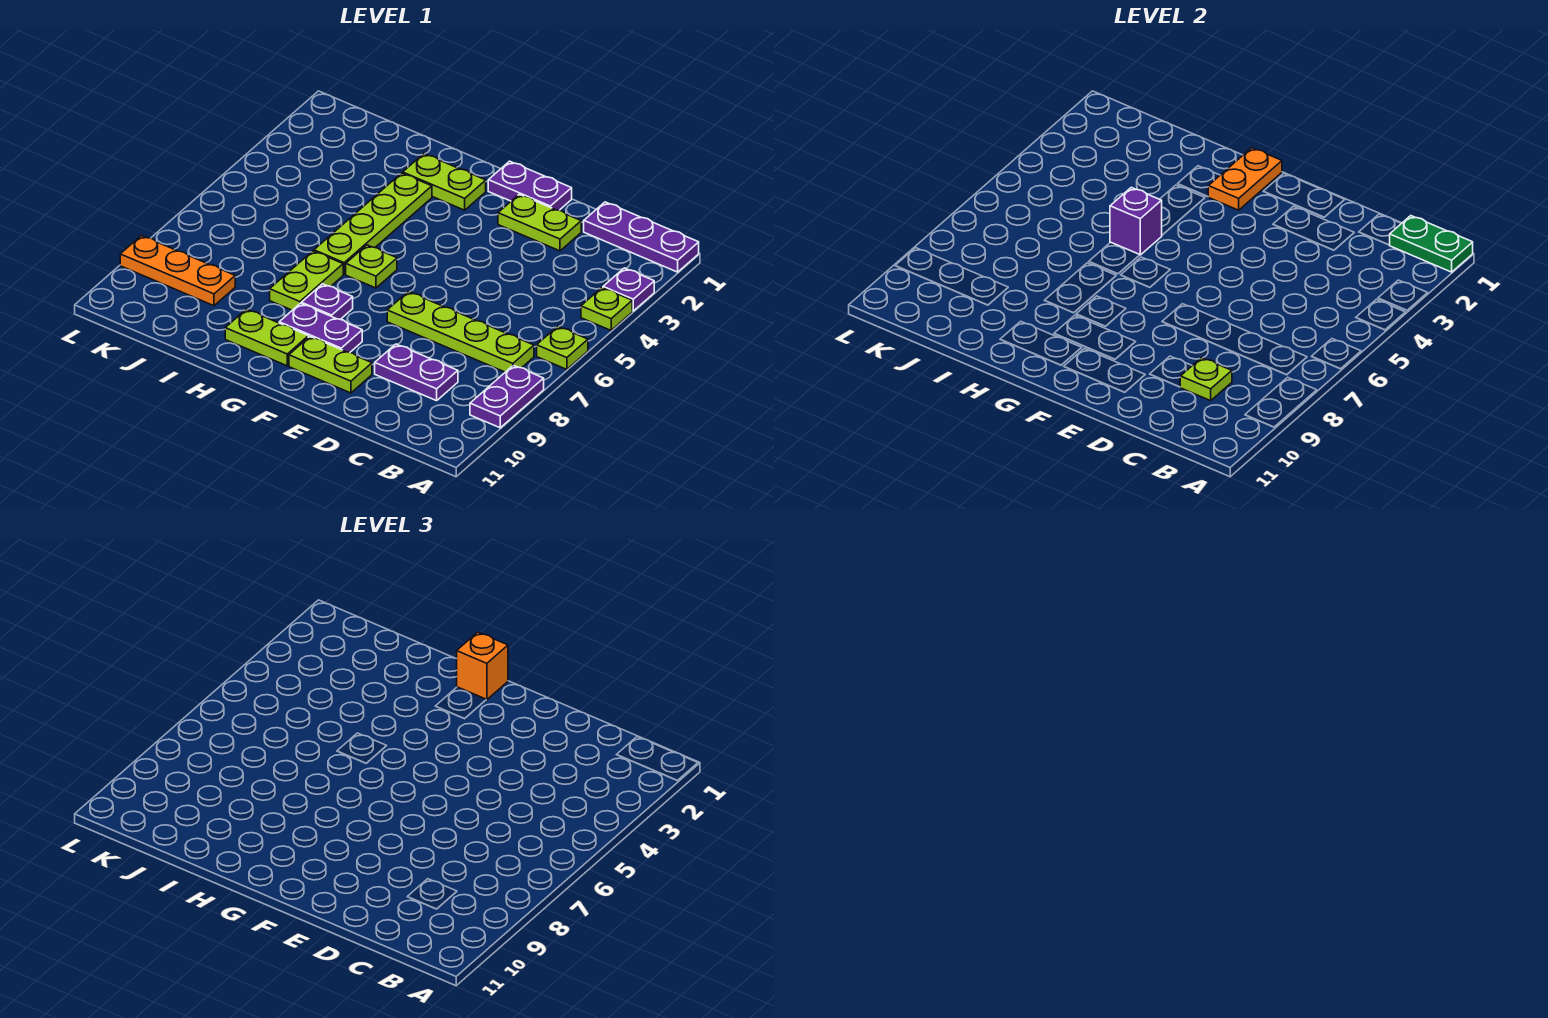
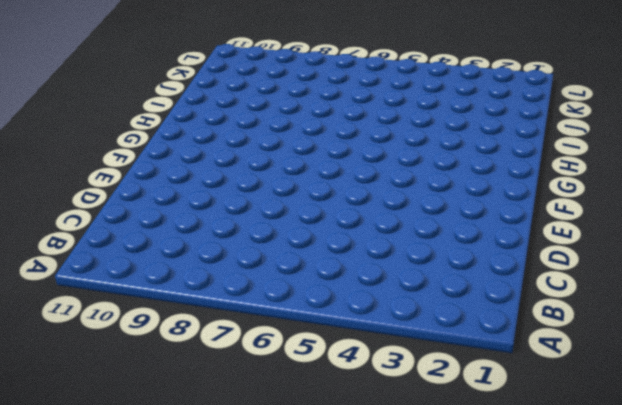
none -> purple plate A1:C1 level 1
none -> purple plate A3 level 1
none -> lime plate A4 level 1

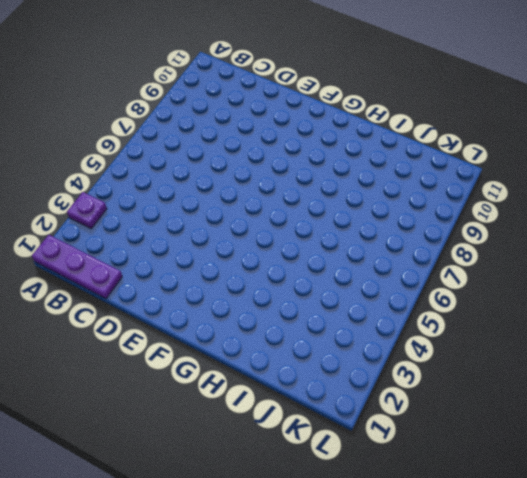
none -> lime plate A4 level 1
none -> lime plate A6 level 1
none -> purple plate A8:A9 level 1

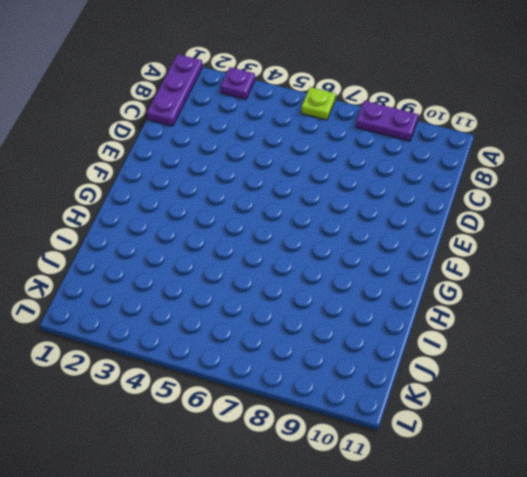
none -> lime plate A4 level 1
none -> lime plate B7:E7 level 1
none -> purple plate C9:D9 level 1

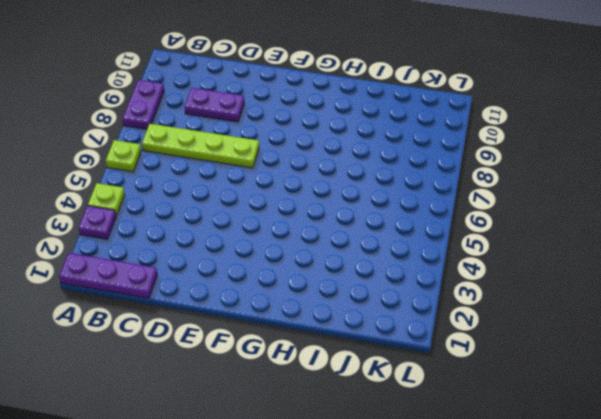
none -> lime plate D2:E2 level 1
none -> purple plate E1:F1 level 1
none -> lime plate E10:F10 level 1

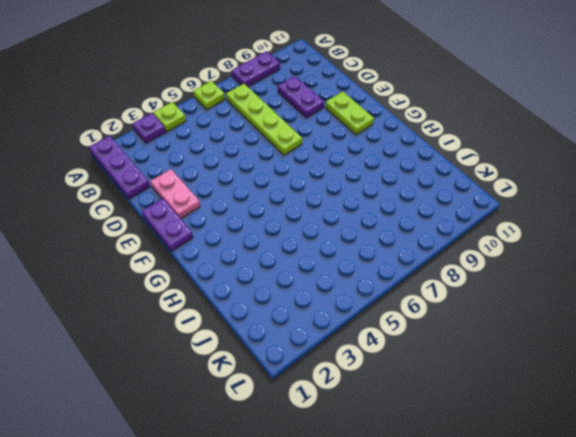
pink plate D2:E2 level 1 -> lime plate D2:E2 level 1
none -> purple plate F9:G9 level 1
none -> lime plate G2:H2 level 1
none -> lime plate G6 level 1

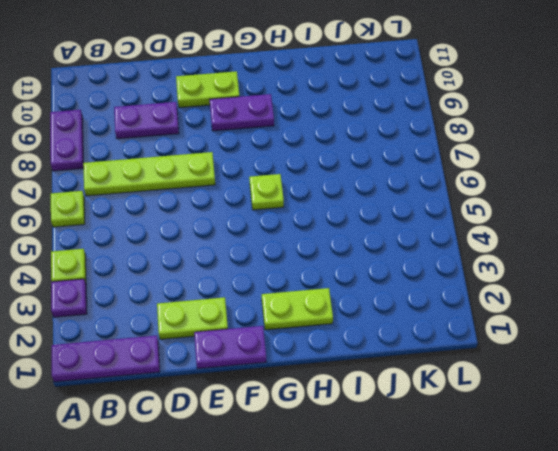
none -> purple plate G8 level 1
none -> lime plate G10:H10 level 1
none -> lime plate H3:H6 level 1

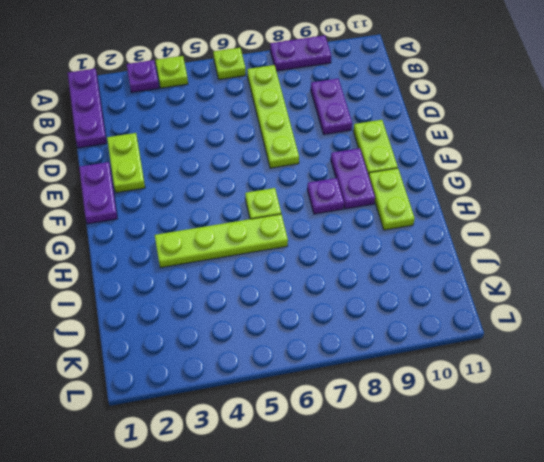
none -> lime plate G2:H2 level 1
none -> lime plate H7:H8 level 1
none -> orange plate J9:L9 level 1

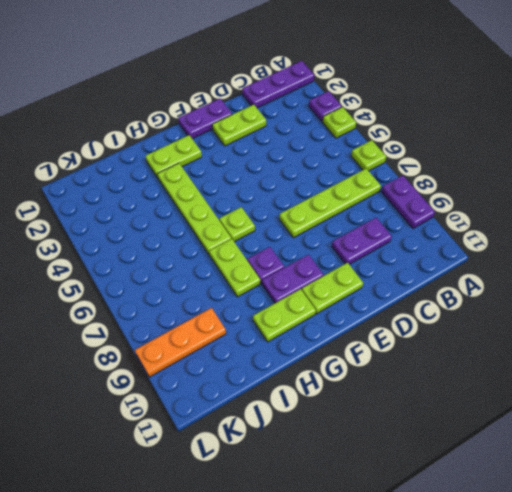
none -> green plate A1:B1 level 2
none -> lime plate C9 level 2
none -> orange plate G1:G2 level 2

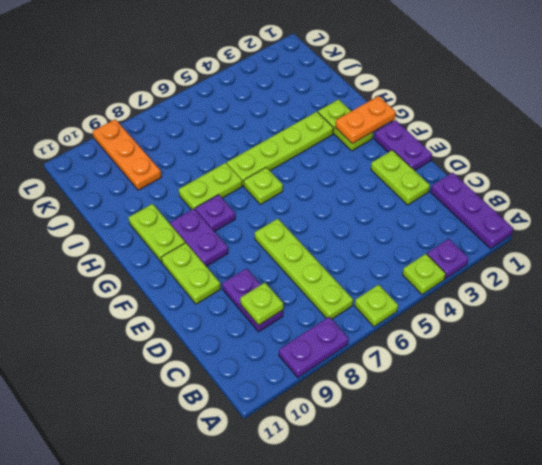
none -> green plate A1:B1 level 2
none -> purple brick H5 level 2
none -> orange brick G1 level 3

